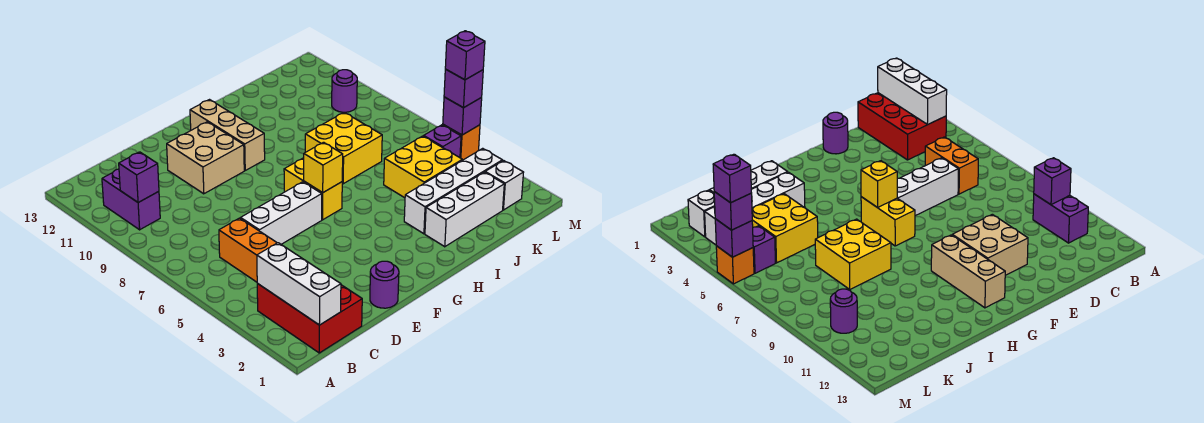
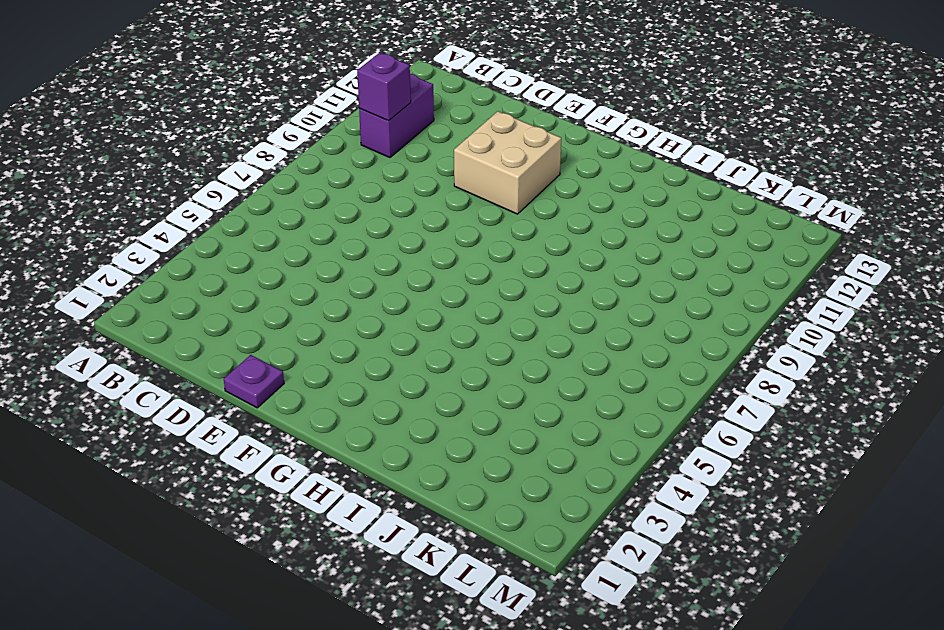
purple plate E1 level 1 -> purple round brick E1 level 1
none -> red brick B1:C3 level 1
none -> orange brick C5:C6 level 1
none -> white brick D6:F6 level 1

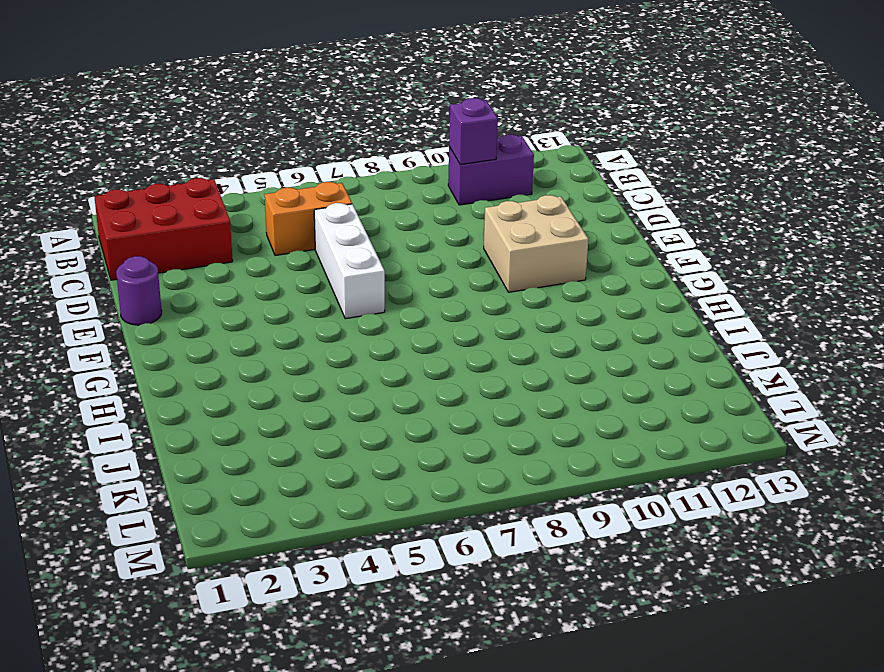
none -> yellow brick G6:G7 level 1
none -> tan brick G10:G12 level 1
none -> white brick I2:K2 level 1

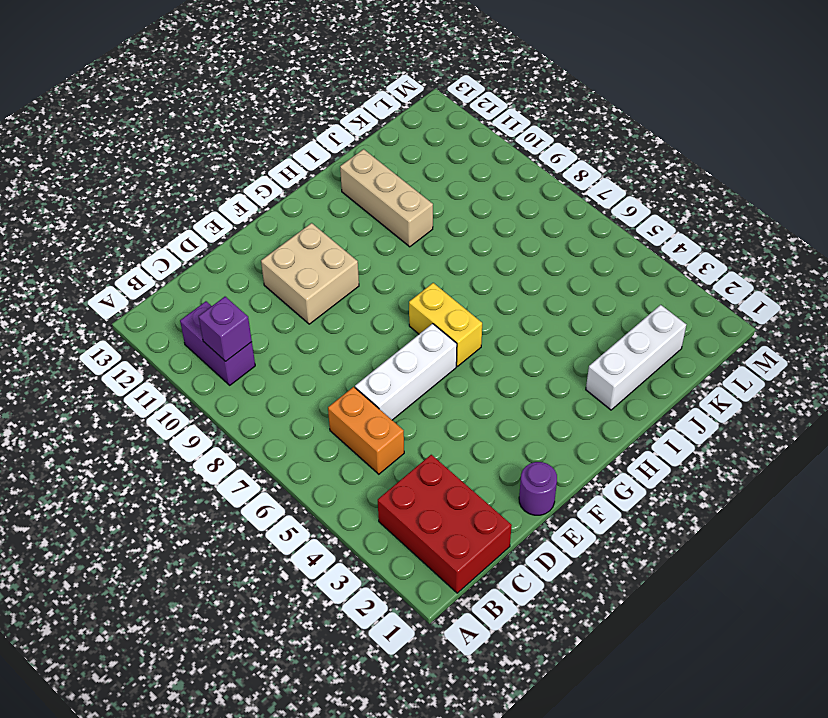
tan brick I10:I12 level 1 -> tan brick G10:G12 level 1
none -> white brick I3:L3 level 1
none -> yellow brick I7:J8 level 1
none -> yellow brick J4:K5 level 1

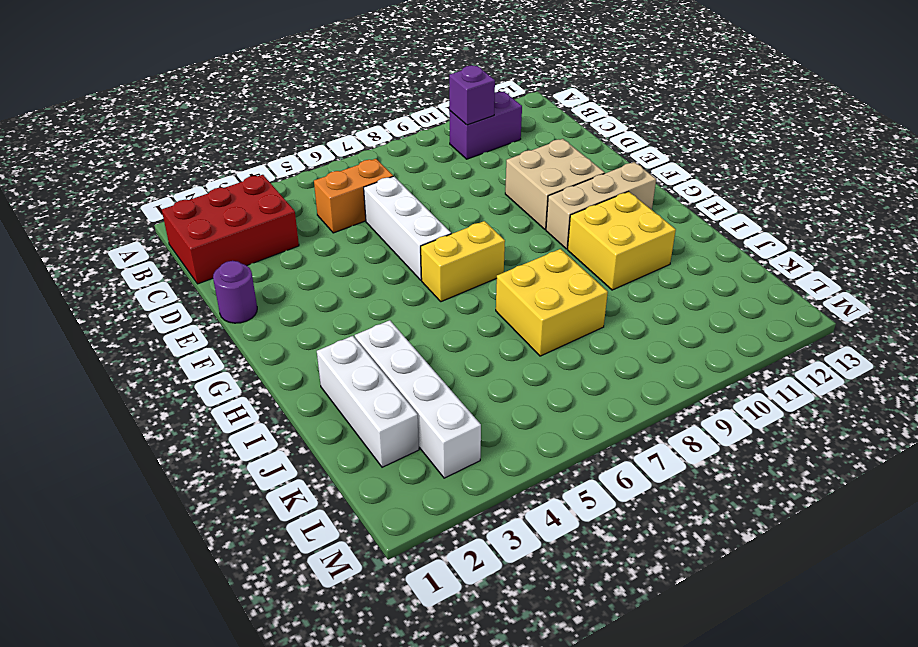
yellow brick H10:I11 level 1 -> yellow brick J4:K5 level 1
none -> white brick L2 level 1
none -> purple brick L5 level 1
none -> purple round brick L10 level 1

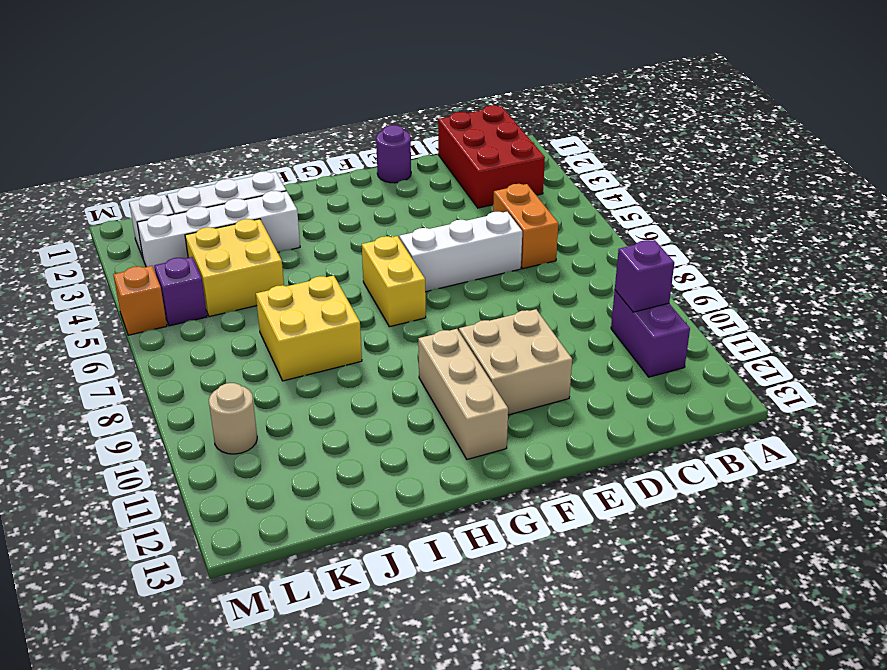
tan round brick L10 level 1 -> purple round brick L10 level 1
none -> white brick B1:B3 level 2
none -> yellow brick G6 level 2
none -> purple brick M5 level 2

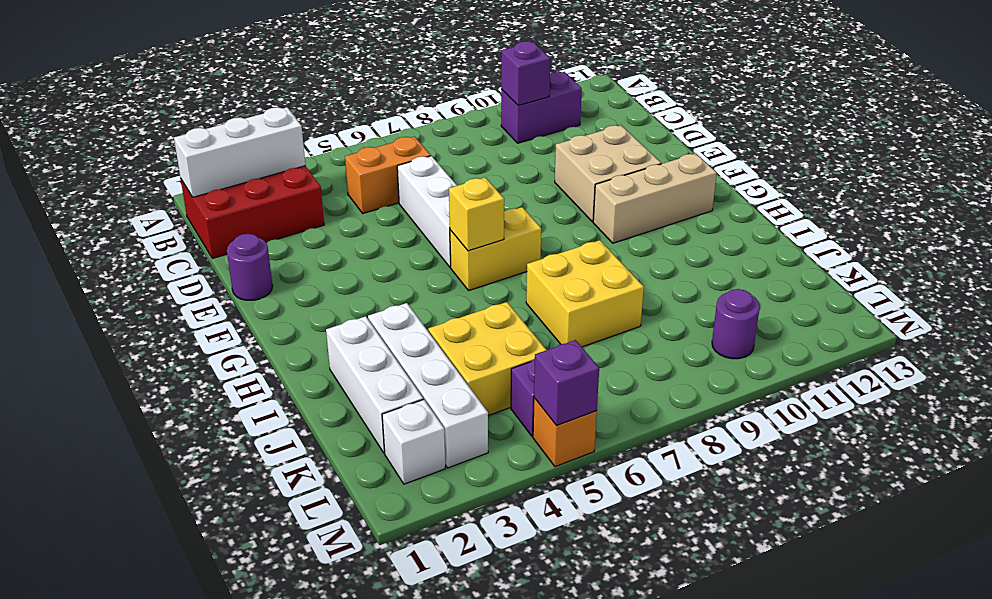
none -> purple brick M5 level 3
none -> purple brick M5 level 4

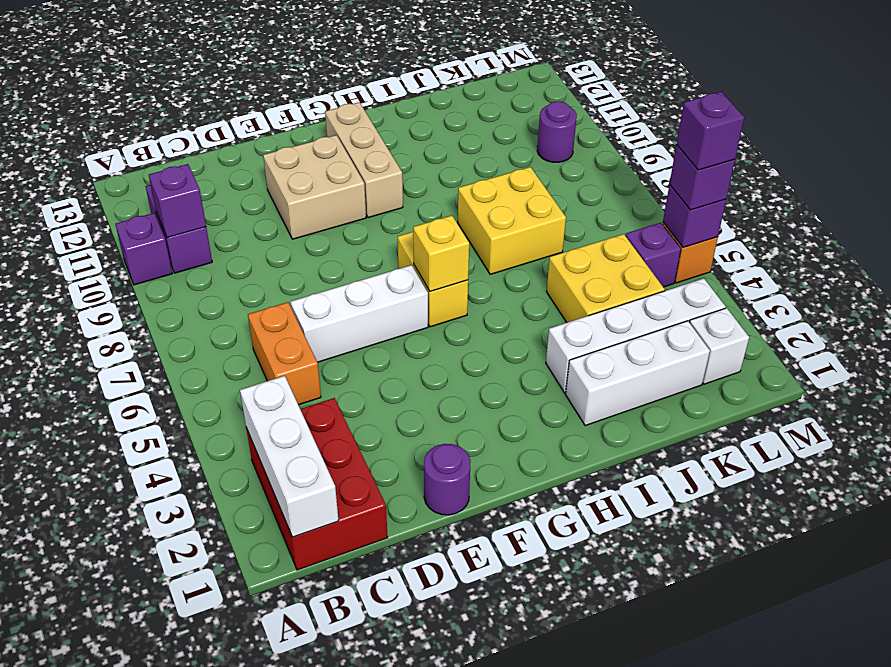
purple brick A10 level 1 -> none

